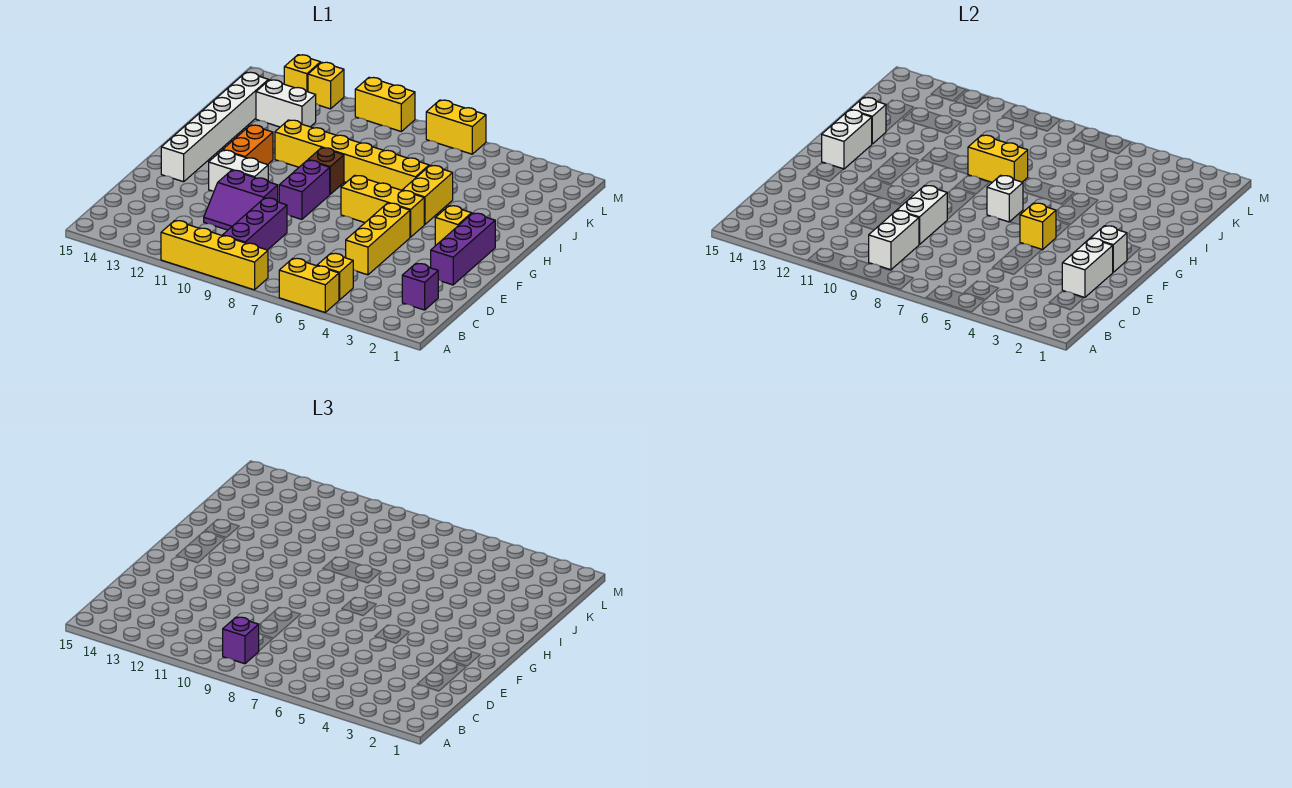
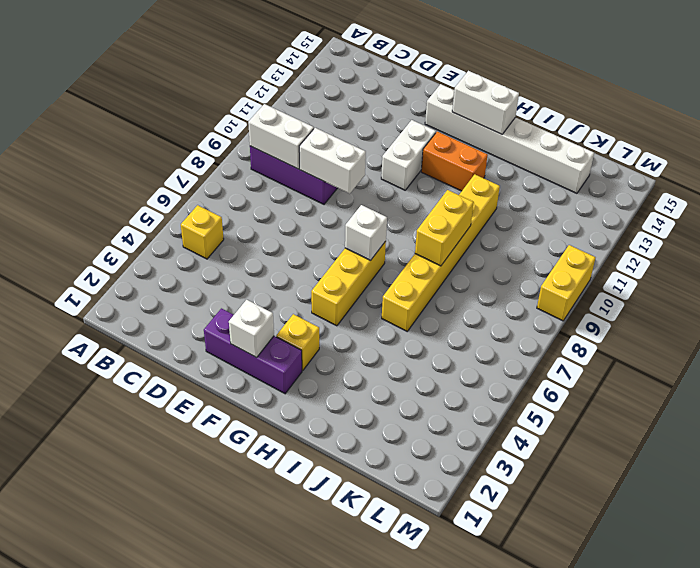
none -> yellow brick A5:A6 level 1
none -> yellow brick A8:A11 level 1
none -> purple brick C2 level 1
none -> yellow brick D5:F5 level 1

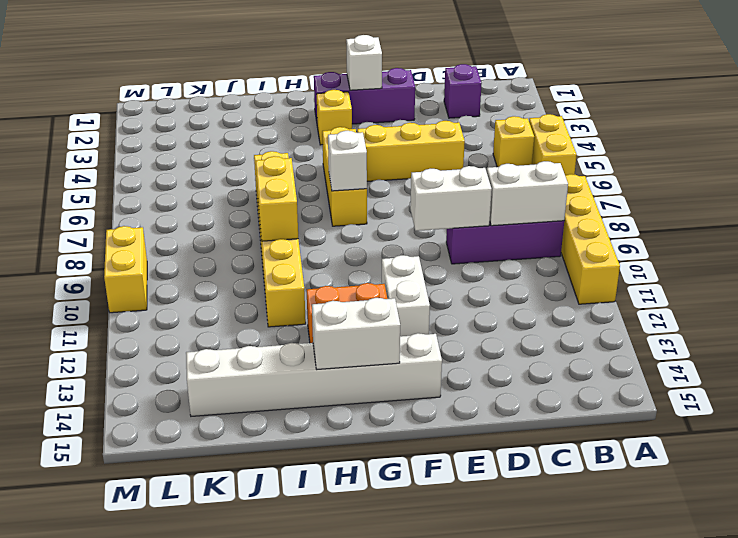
none -> purple slope D10:E11 level 1 top E
none -> purple brick F9:G9 level 1
none -> yellow brick H5:I5 level 1
none -> brown brick H9 level 1

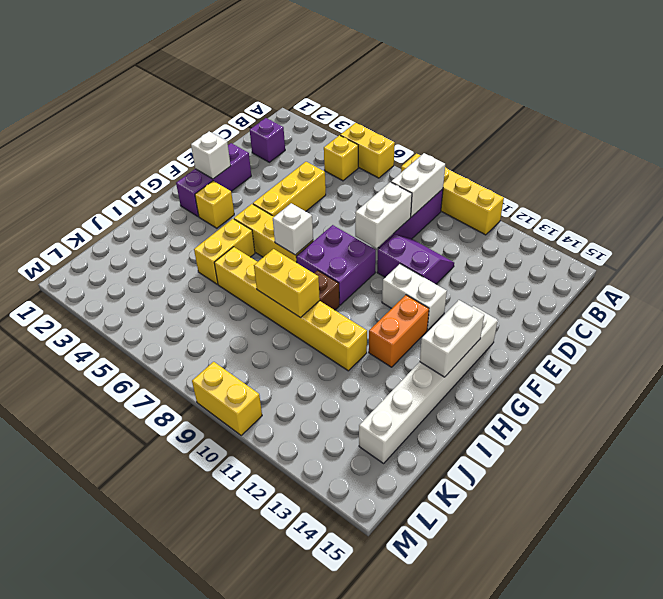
purple brick F8:G9 level 1 -> purple brick F9:G9 level 1
none -> white brick K12:K13 level 1
none -> yellow brick M6:M7 level 1
none -> yellow brick M12 level 1
none -> yellow brick M13 level 1

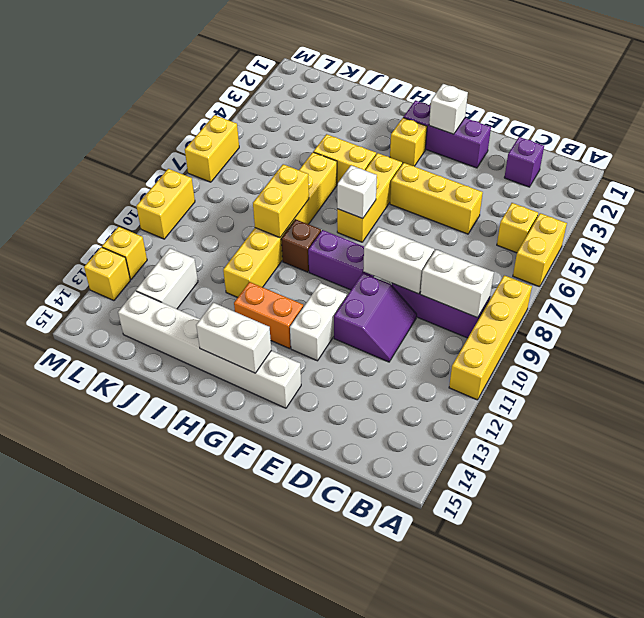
none -> white brick D2:E2 level 2
none -> yellow brick F5 level 2
none -> white brick I14 level 2
none -> purple brick B9 level 3

